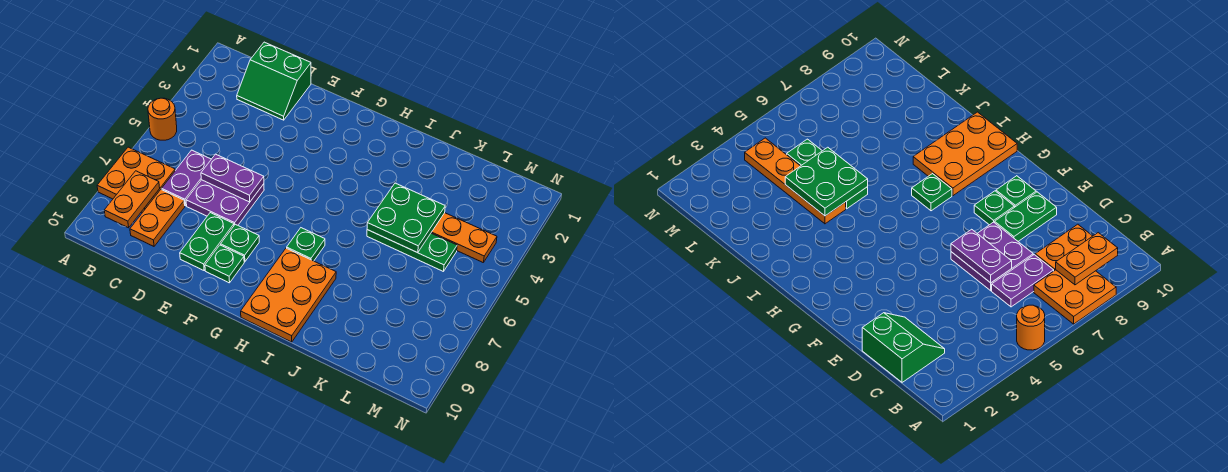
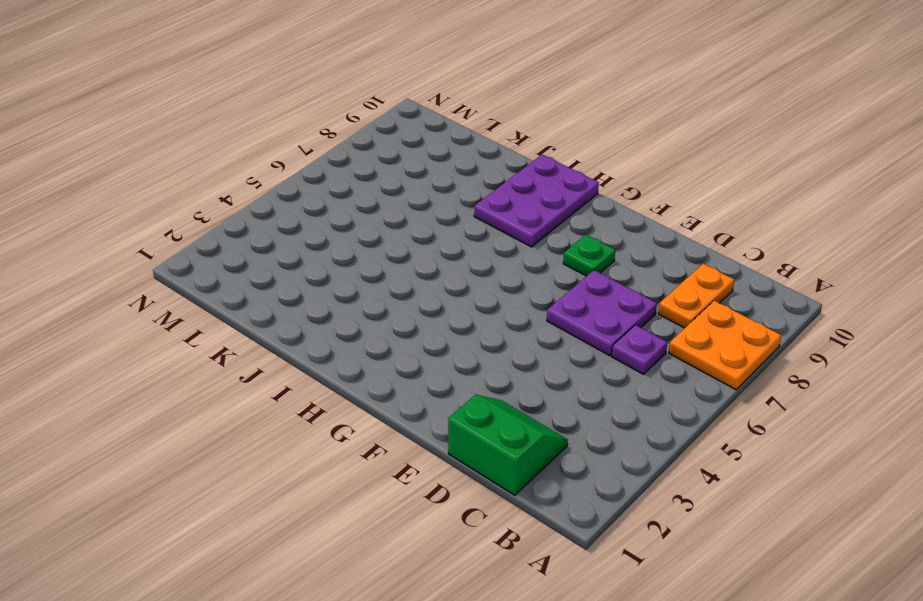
purple plate C6 level 1 -> purple plate C6:C7 level 1
purple plate H8:I10 level 1 -> orange plate H8:I10 level 1
none -> orange round brick A5 level 1
none -> green plate E8:E9 level 1
none -> green plate F9 level 1

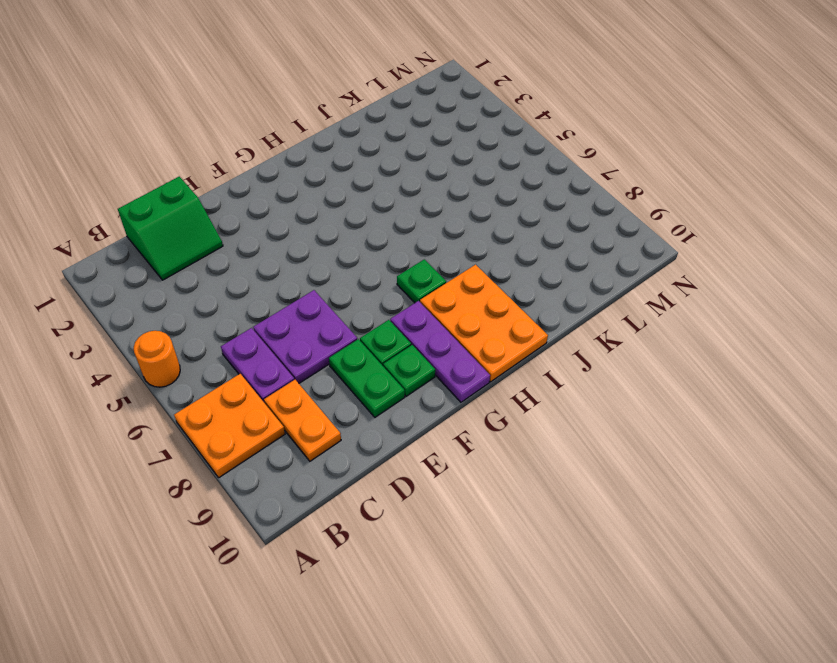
purple plate G8:G10 level 1 -> none
none -> orange plate J4:M4 level 1
none -> green plate J5:L5 level 1
none -> orange plate B8:B9 level 2

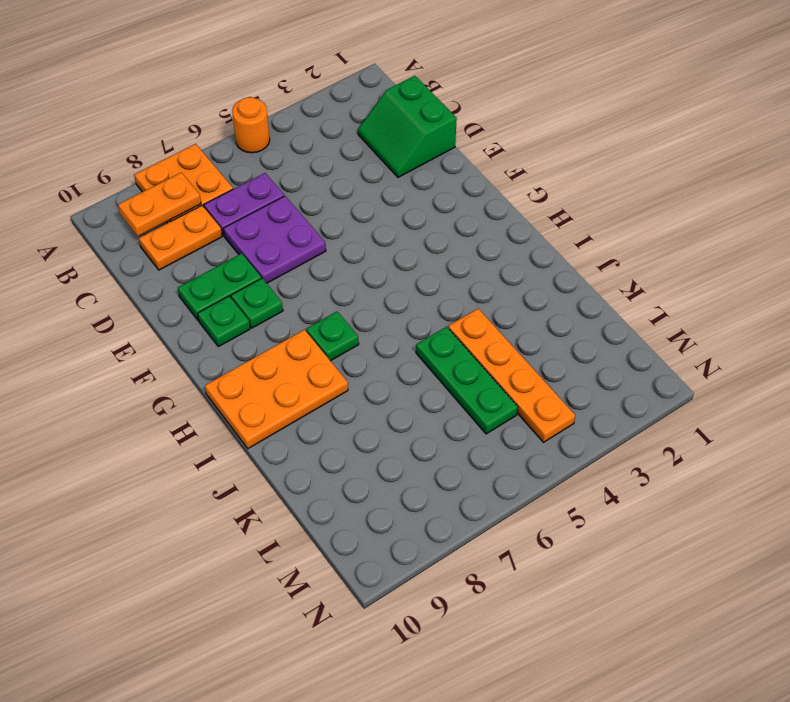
none -> purple plate D6:E6 level 2
none -> green plate J4:K5 level 2

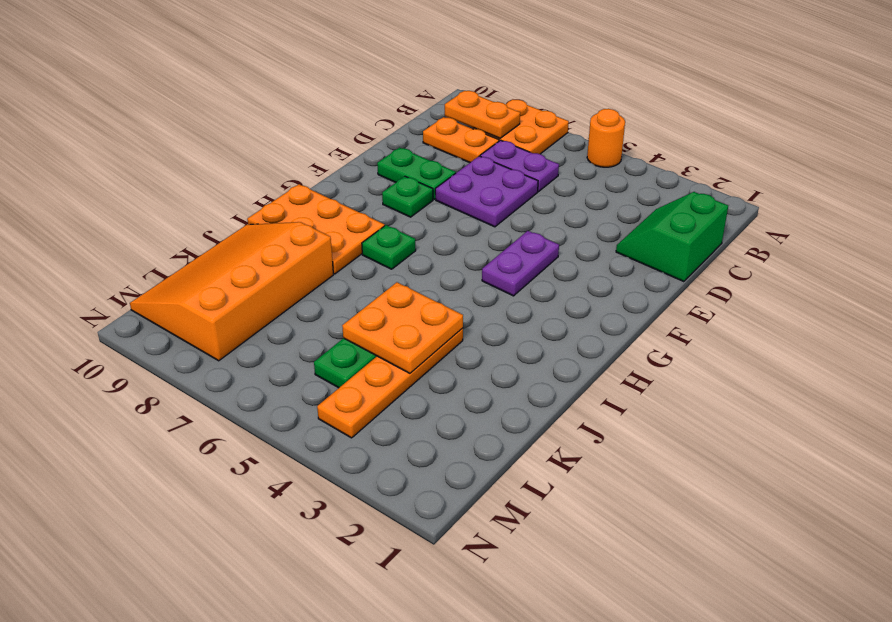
purple plate F4:G4 level 1 -> purple plate D6:E6 level 2
orange plate J4:K5 level 2 -> green plate J4:K5 level 2
orange slope J8:M10 level 1 top 8 -> none
none -> green plate F9 level 1

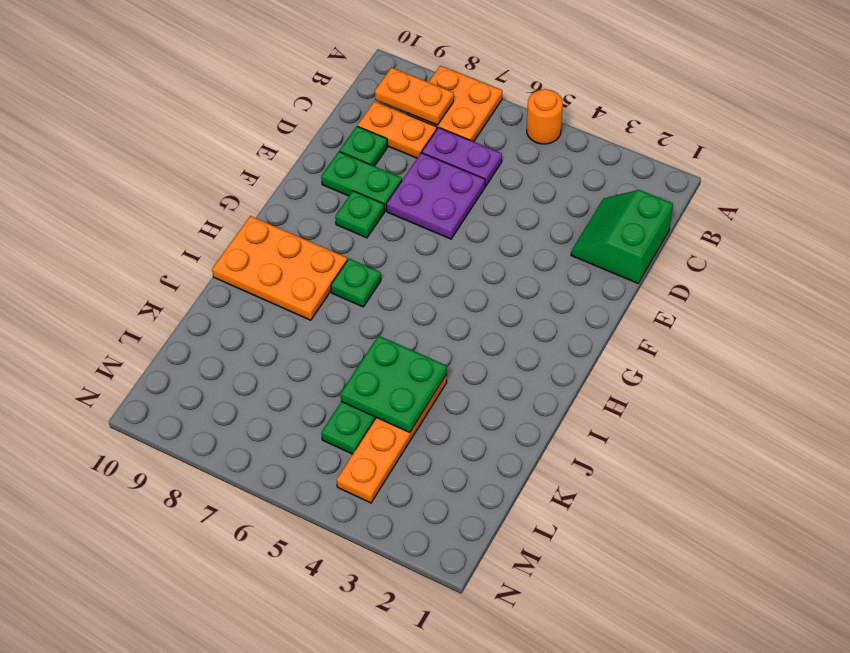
green plate D9 level 1 -> green plate F9 level 1
none -> purple plate D6:E6 level 2

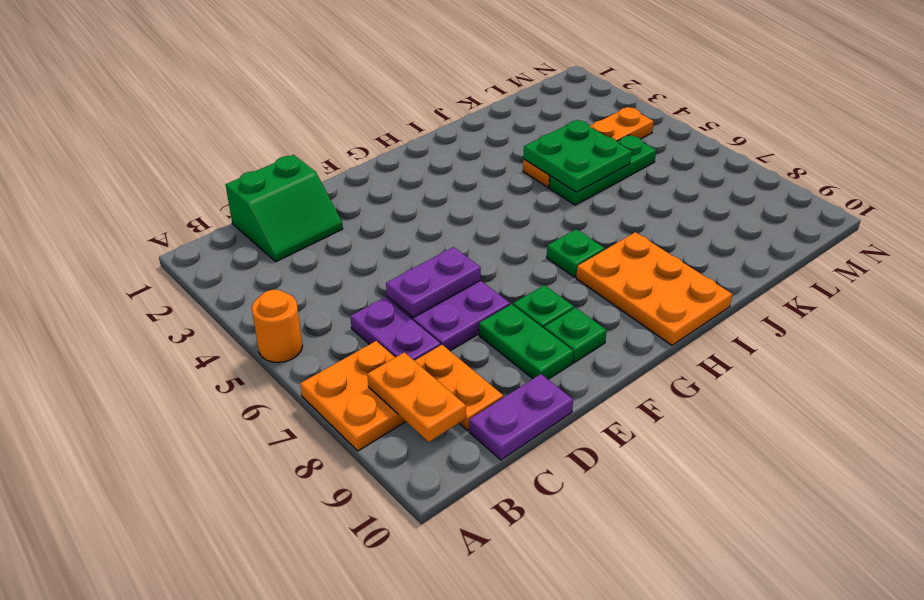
purple plate C10:D10 level 1 -> none

